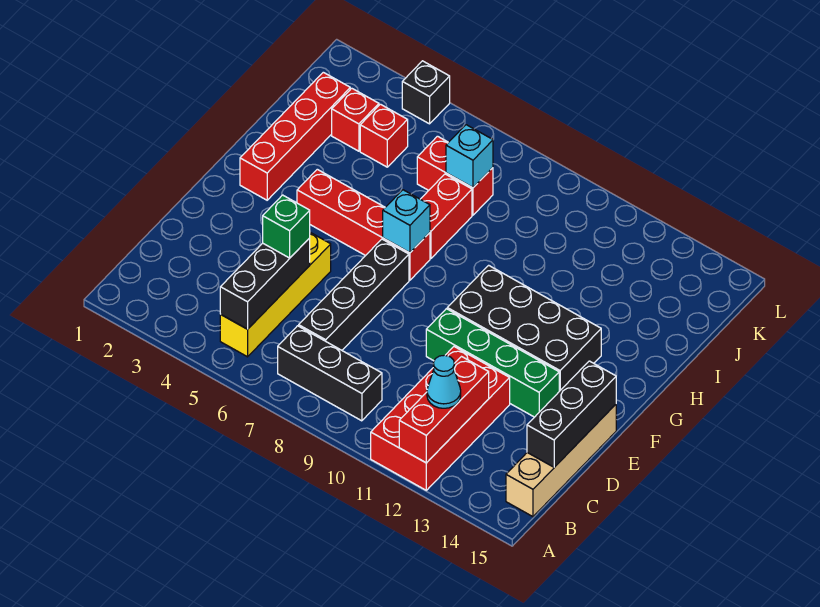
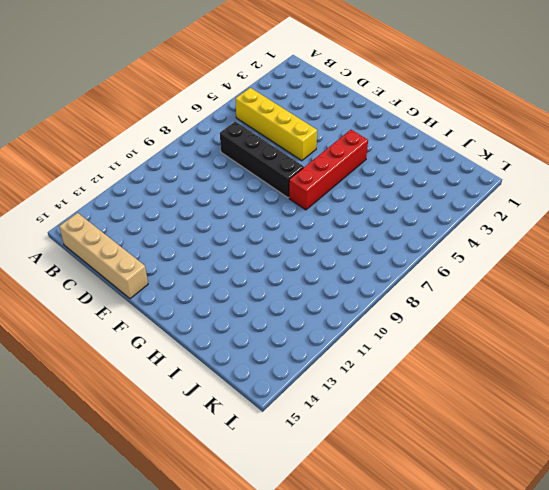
none -> red brick A11:D12 level 1
none -> black brick B7:B9 level 1
none -> green brick E10:E13 level 1

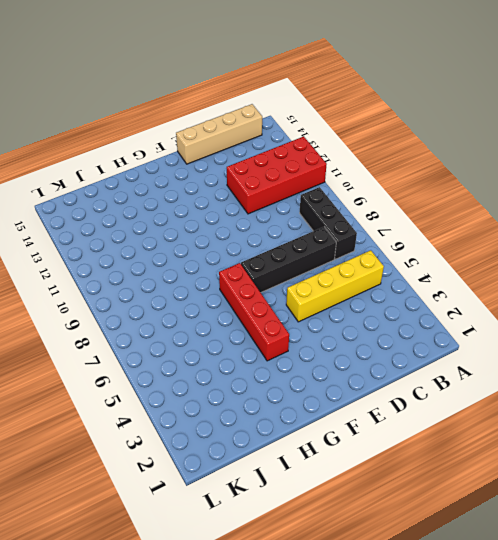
none -> green brick E10:E13 level 1
none -> black brick F10:G13 level 1
none -> red brick G2:J2 level 1

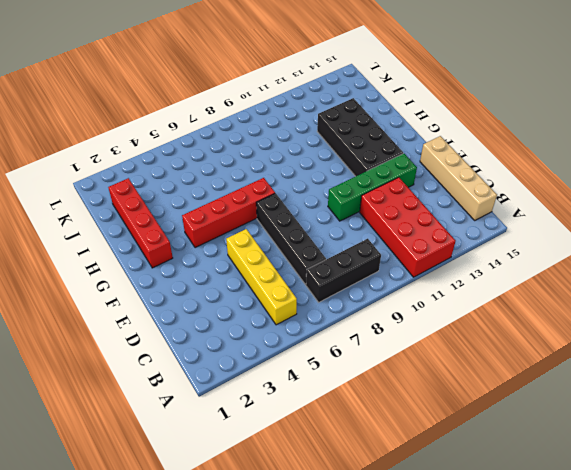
black brick F12:I13 level 1 -> black brick F10:G13 level 1
none -> red brick H7:I7 level 1
none -> red brick J3 level 1
none -> red brick J4 level 1

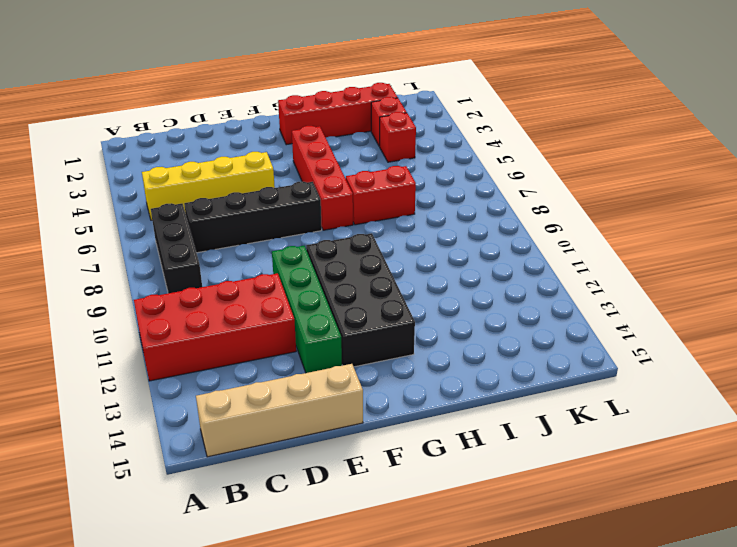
none -> red brick J6:J7 level 1
none -> black brick L4 level 1
none -> red brick A12:C12 level 2

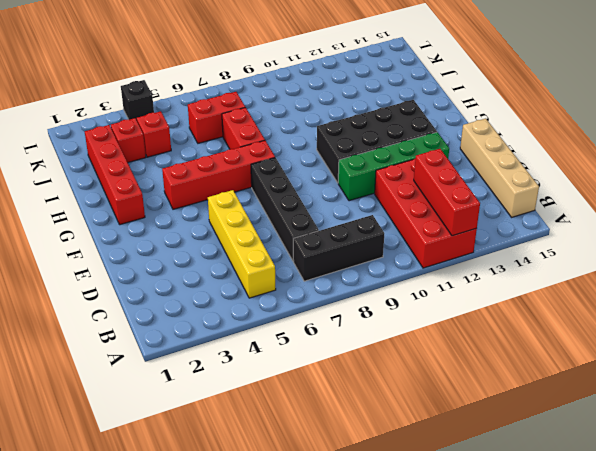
none -> black brick B5:D5 level 2
none -> black brick C15:E15 level 2
none -> cyan brick G7 level 2

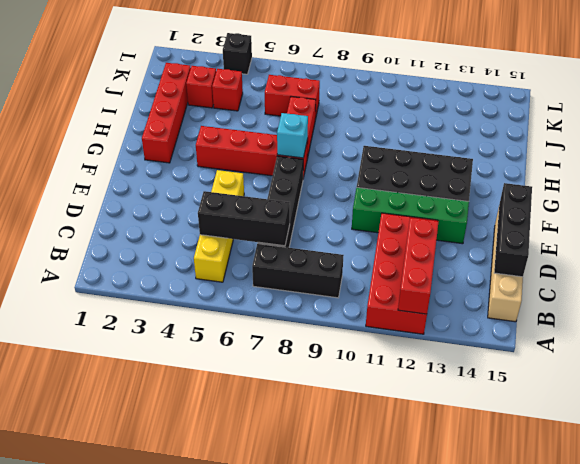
black brick C5:C7 level 2 -> black brick B5:D5 level 2
none -> cyan brick J7 level 2
none -> cyan cone B12 level 3
none -> green brick D5 level 3

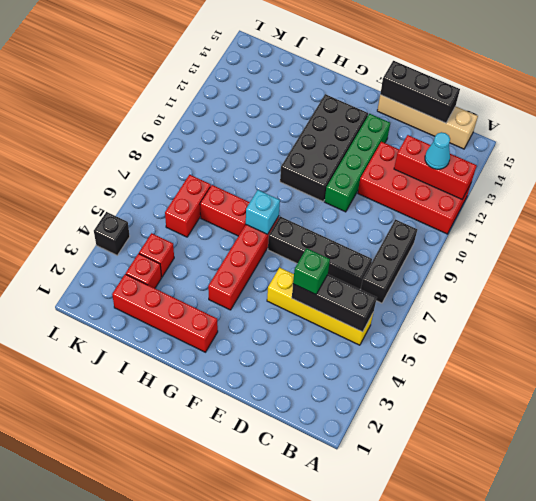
none -> cyan brick J7 level 2

